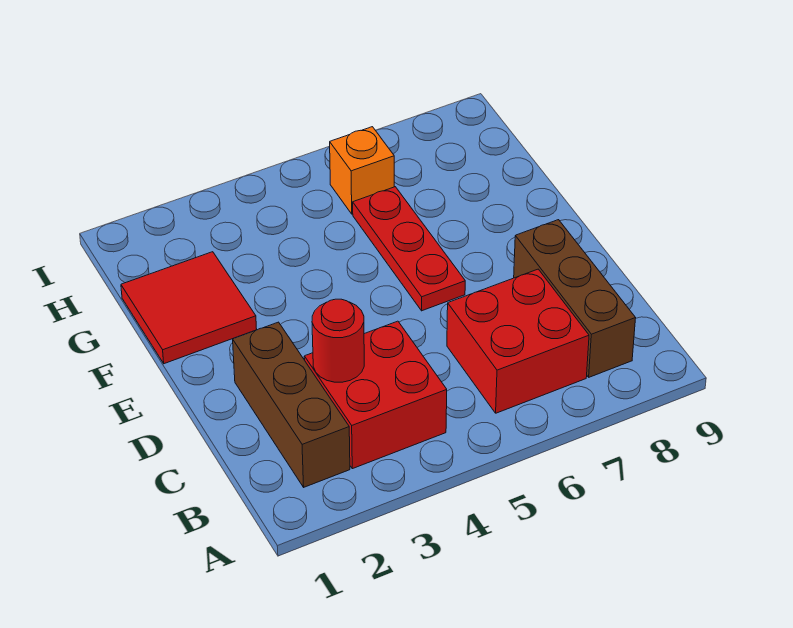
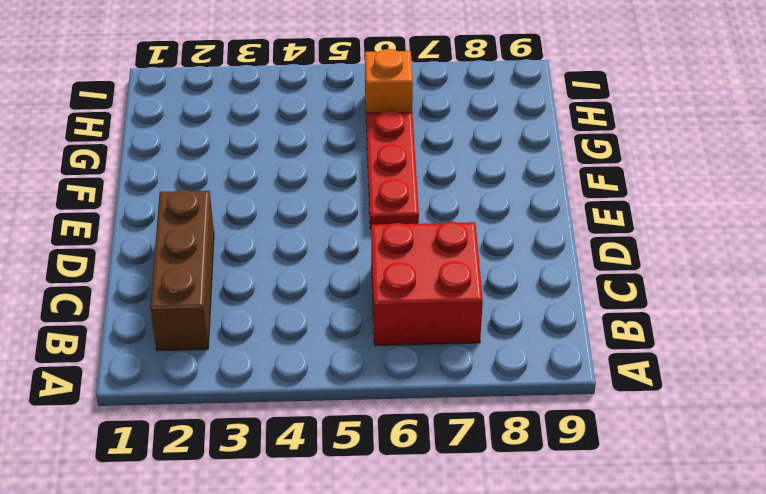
none -> red brick B3:C4 level 1
none -> brown brick B8:D8 level 1

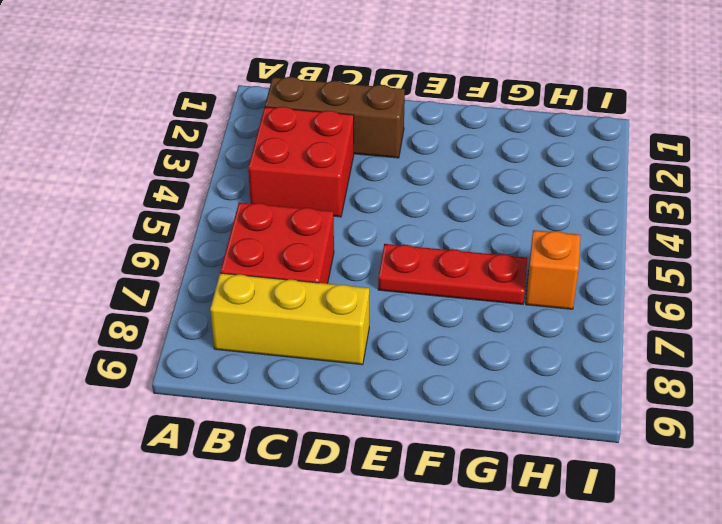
yellow brick B8:D8 level 1 -> brown brick B8:D8 level 1
none -> red tile F1:G2 level 1
none -> red round brick C3 level 2

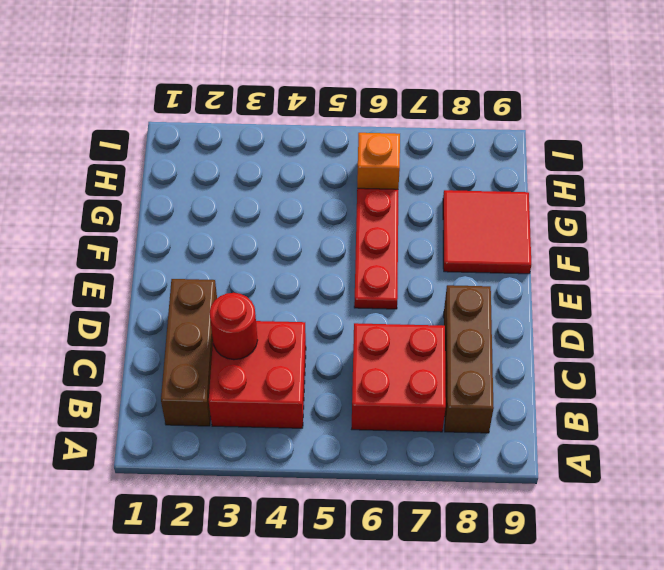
red tile F8:G9 level 1 -> red tile F1:G2 level 1

